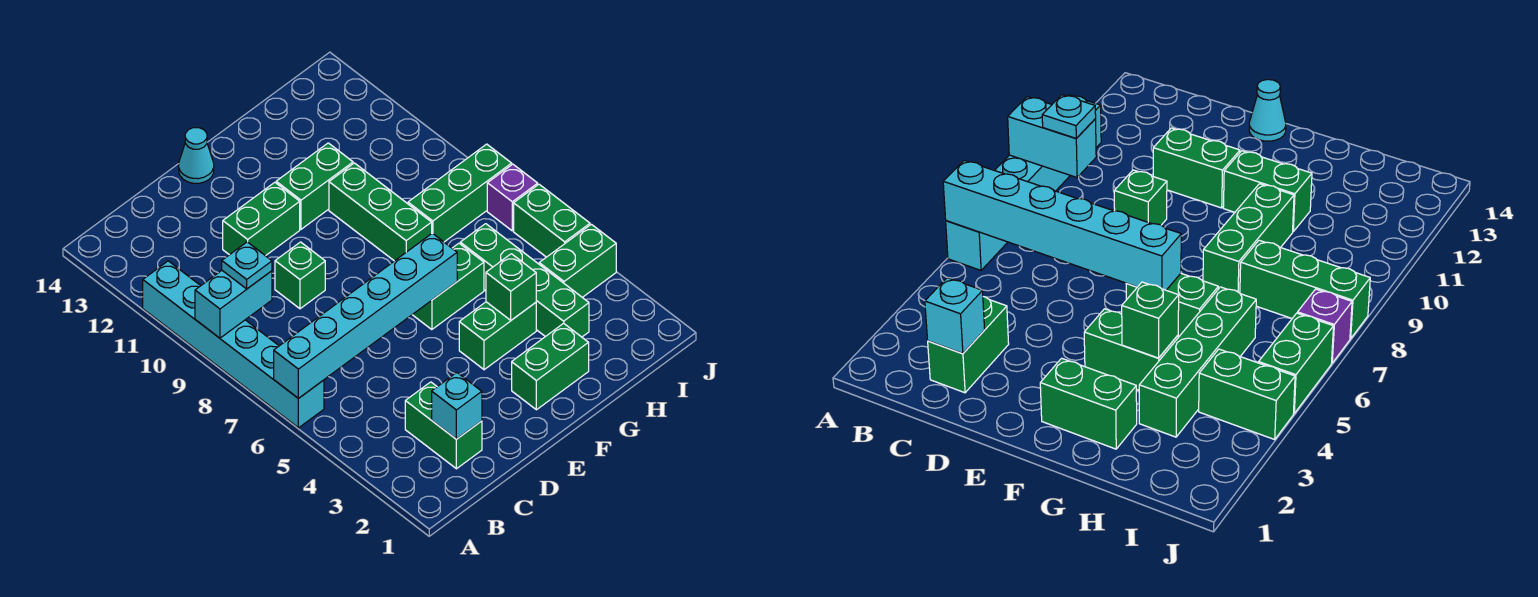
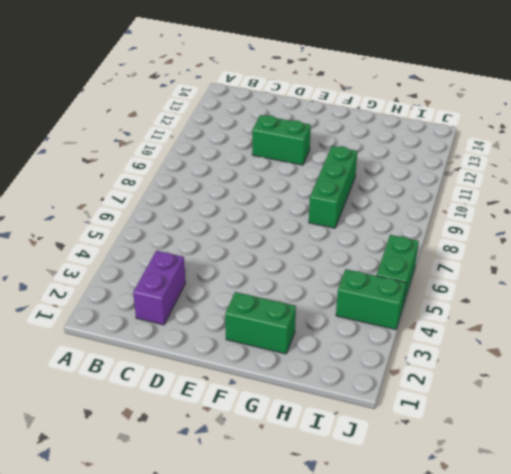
purple brick C2:C3 level 1 -> green brick C2:C3 level 1
none -> cyan brick A6:A11 level 1
none -> green brick D9 level 1
none -> cyan cone E14 level 1

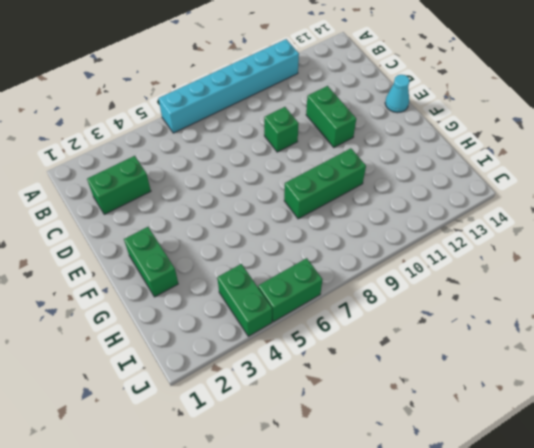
none -> green brick F4:G4 level 1
none -> green brick F6:G6 level 1
none -> green brick F11:G11 level 1

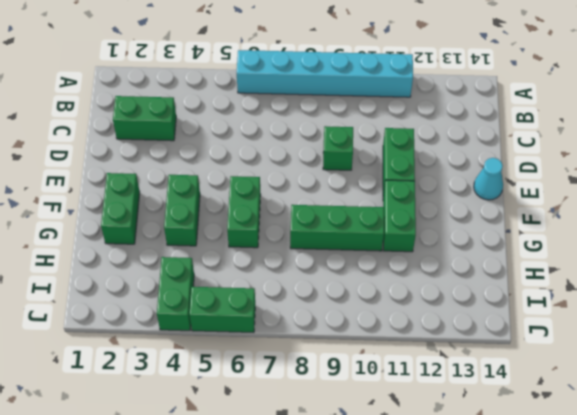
none -> green brick H3:H6 level 1
none -> green brick H8:J8 level 1
none -> purple brick J7 level 1

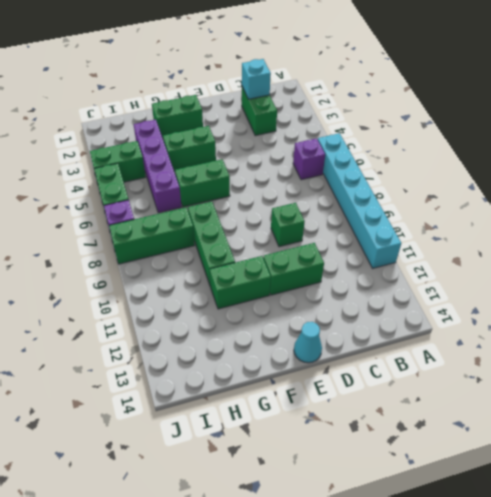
purple brick B6 level 1 -> none
purple brick H3:H6 level 1 -> green brick H3:H6 level 1
none -> cyan brick A6:F6 level 2
none -> cyan brick A9:B9 level 2
none -> green brick G4 level 2

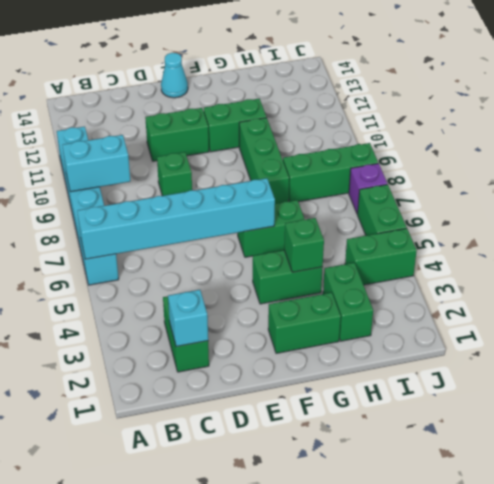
green brick H2:H3 level 1 -> green brick H3:H6 level 1
none -> cyan plate B9 level 3

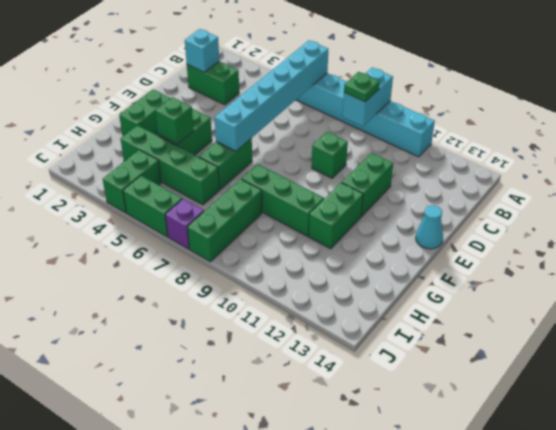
green plate B9 level 3 -> cyan plate B9 level 3

